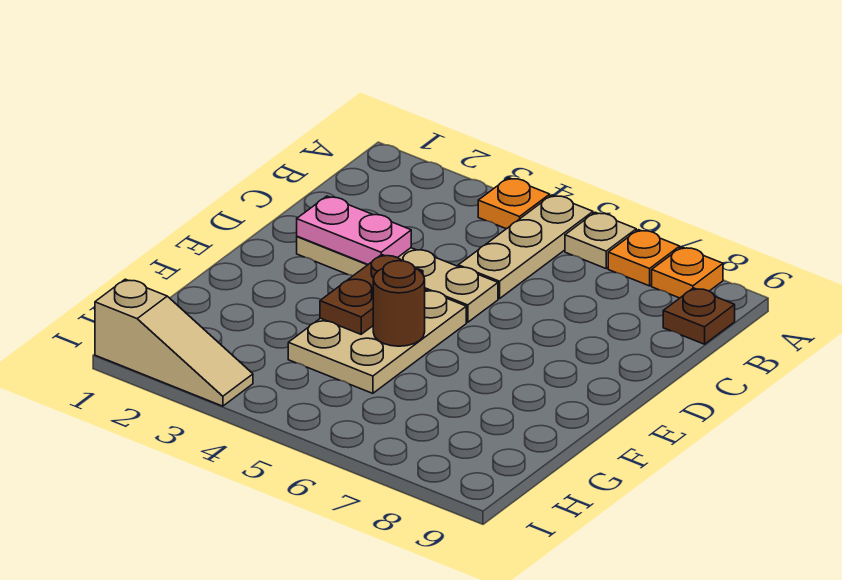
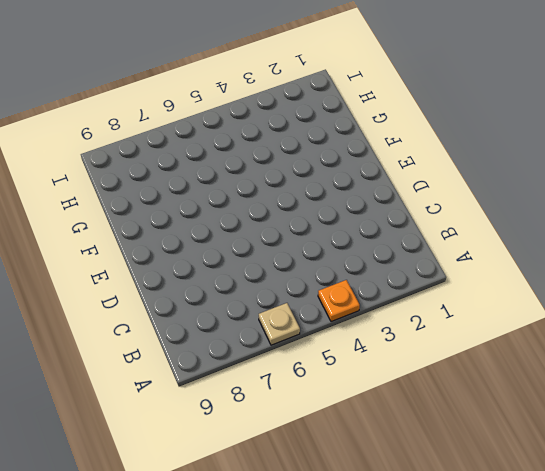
none -> tan plate A5:C5 level 1
none -> orange plate A7 level 1
none -> orange plate A8 level 1

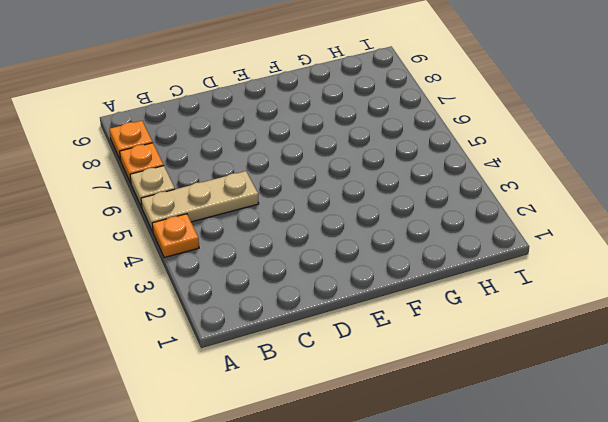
none -> brown plate B9 level 1
none -> tan plate D2:D5 level 1
none -> tan plate E4:G5 level 1

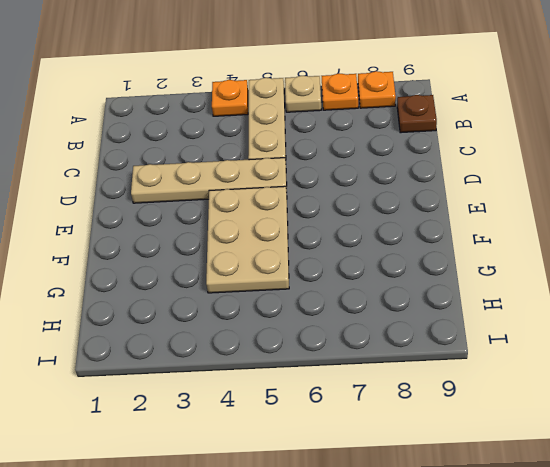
none -> tan slope I1:I3 level 1 top 1
none -> pink plate D2:D3 level 2
none -> brown plate E4:F4 level 2

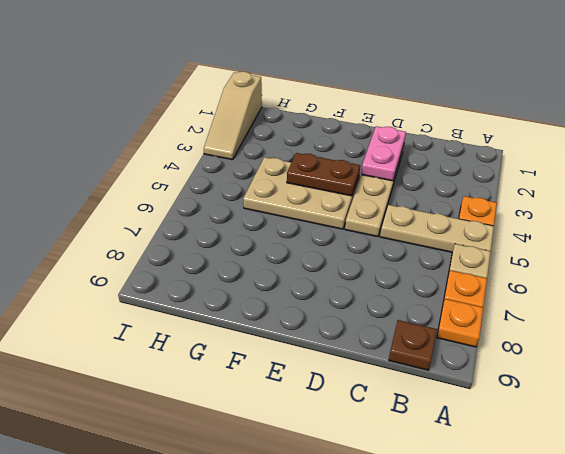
none -> brown round brick F5 level 2

